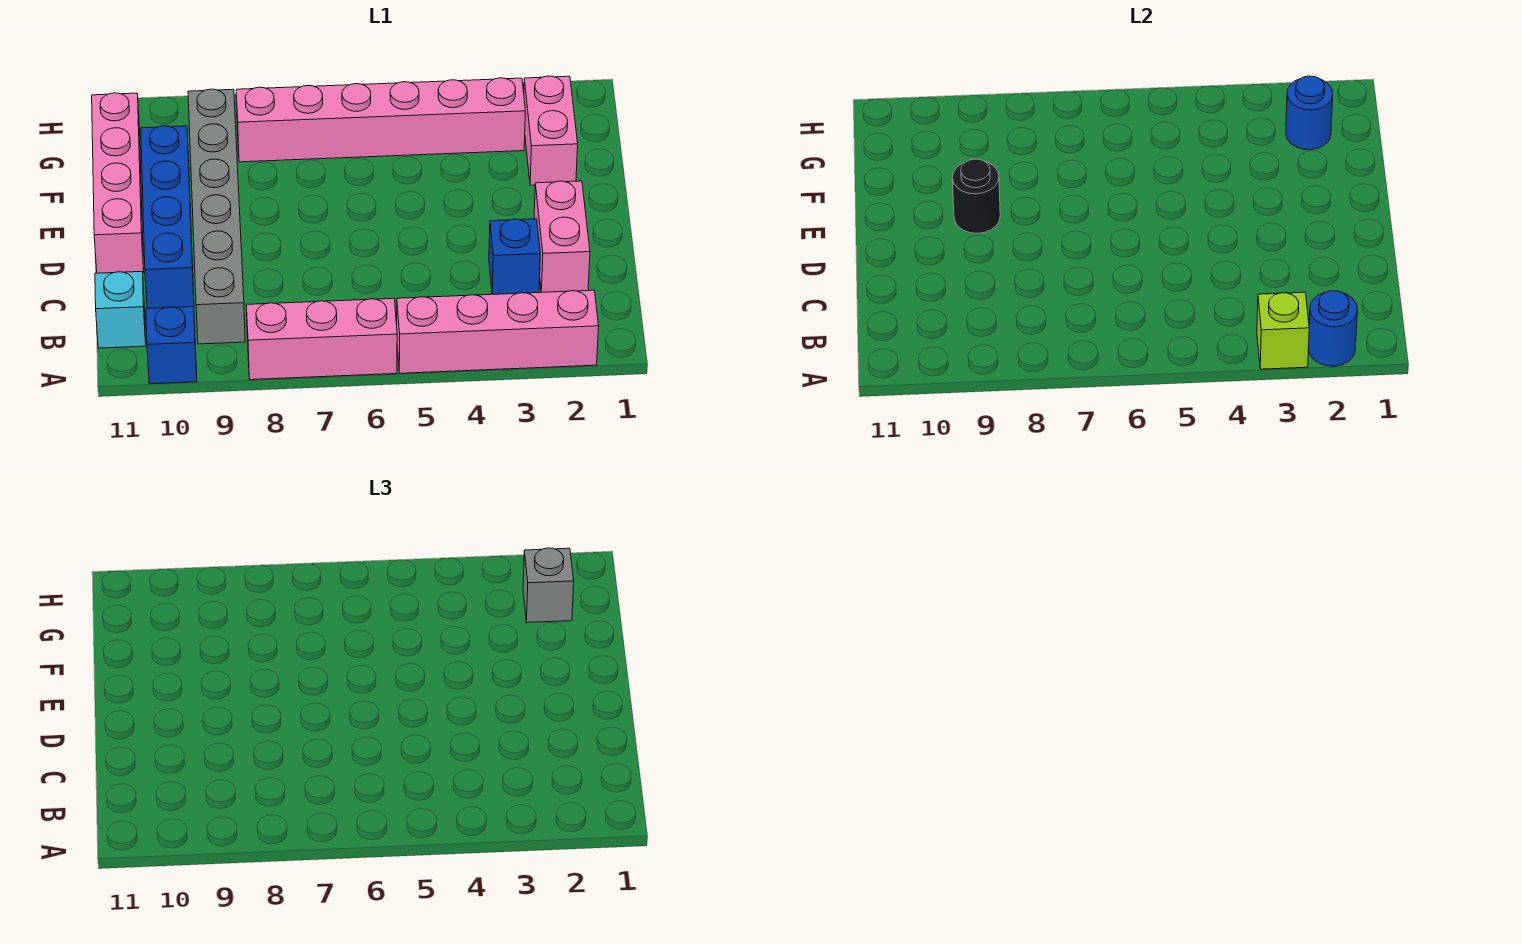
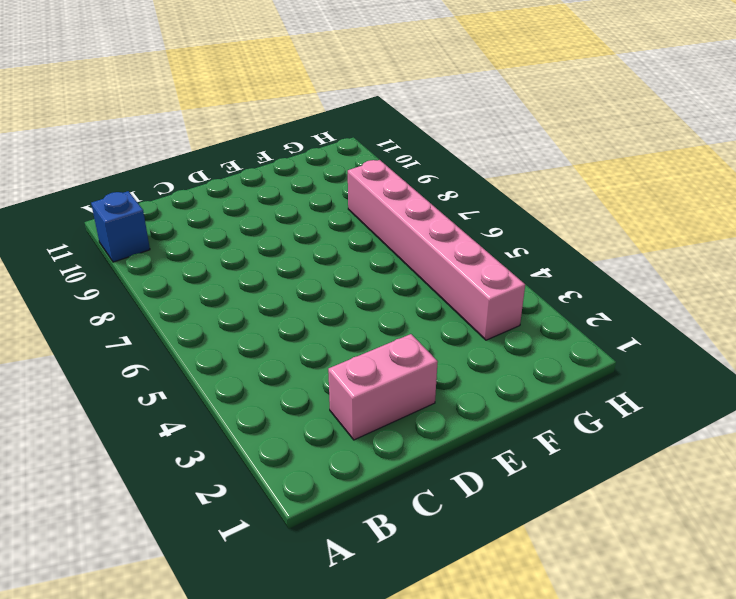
none -> pink brick A2:A5 level 1
none -> pink brick A6:A8 level 1
none -> grey brick B9:G9 level 1

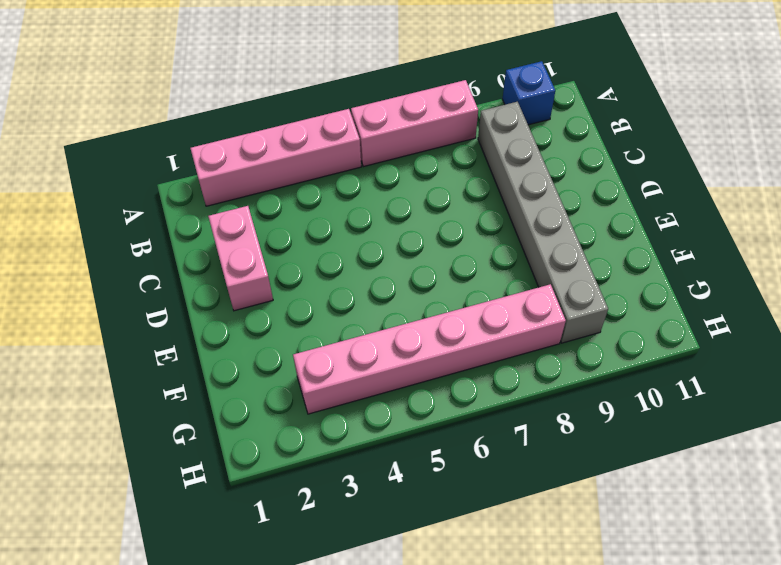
none -> cyan brick B11 level 1
none -> blue brick C3 level 1
none -> blue brick C10:F10 level 1

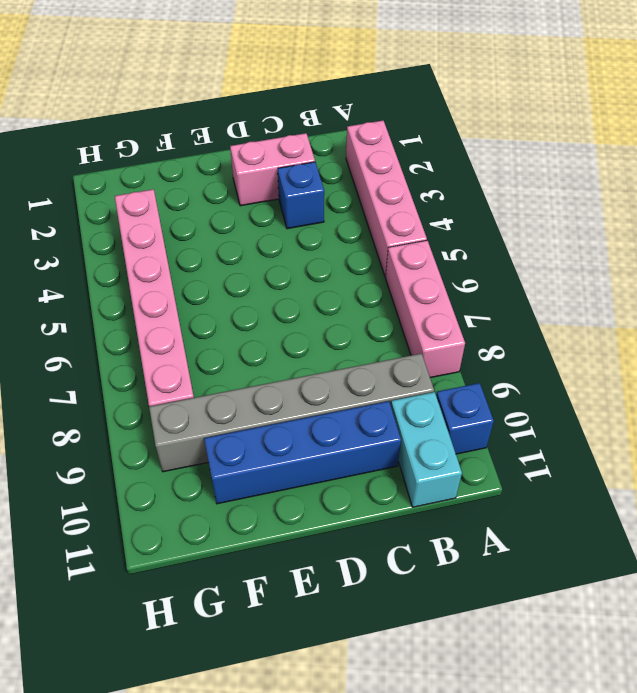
cyan brick B10:B11 level 1 -> cyan brick B11 level 1
none -> pink brick D11:G11 level 1
none -> pink brick F2:G2 level 1
none -> blue round brick A2 level 2

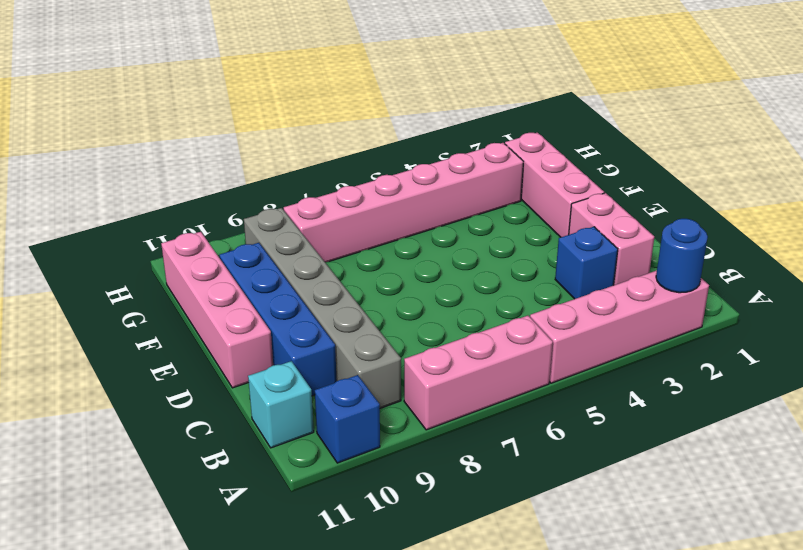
pink brick E2:G2 level 1 -> pink brick F2:G2 level 1
none -> lime brick A3 level 2
none -> black round brick E9 level 2
none -> blue round brick G2 level 2

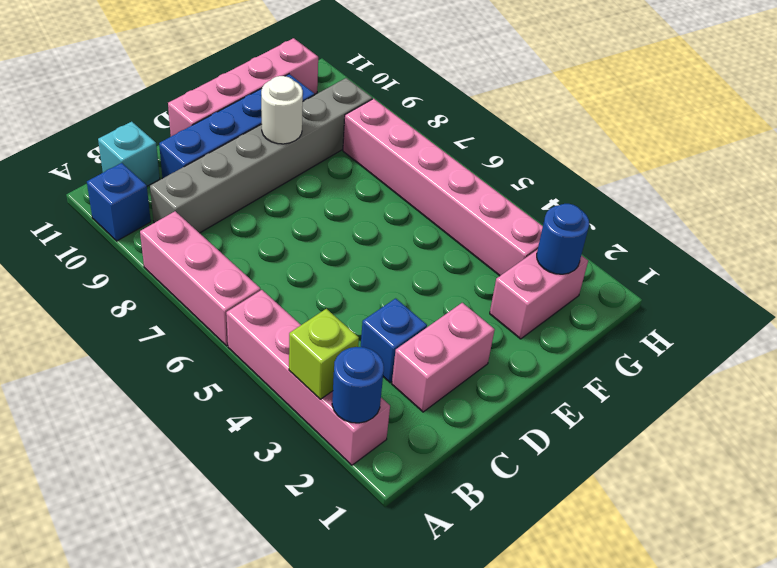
white round brick E9 level 2 -> black round brick E9 level 2
none -> grey brick G2 level 3

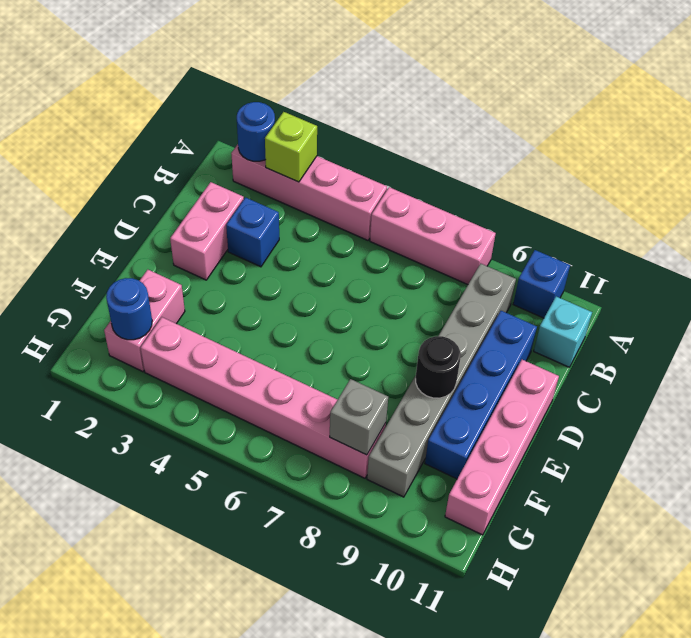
grey brick G8 level 2 -> grey brick G2 level 3

